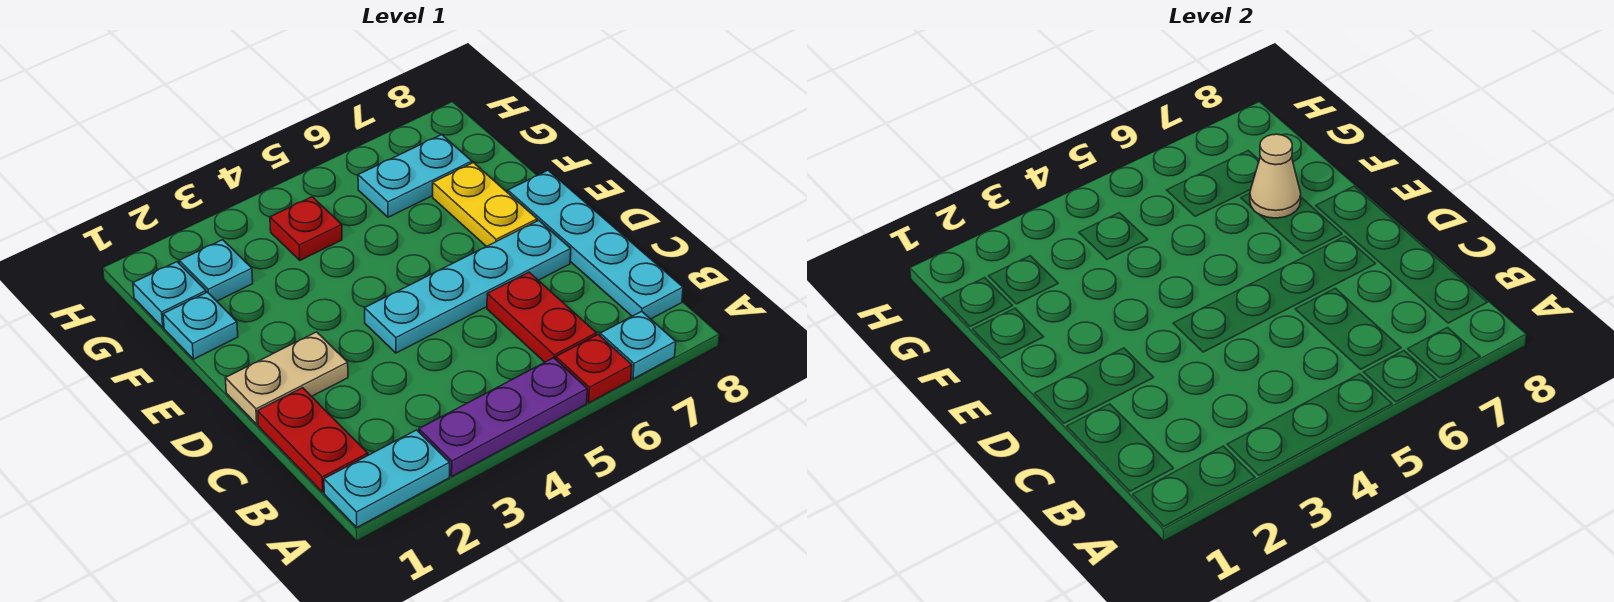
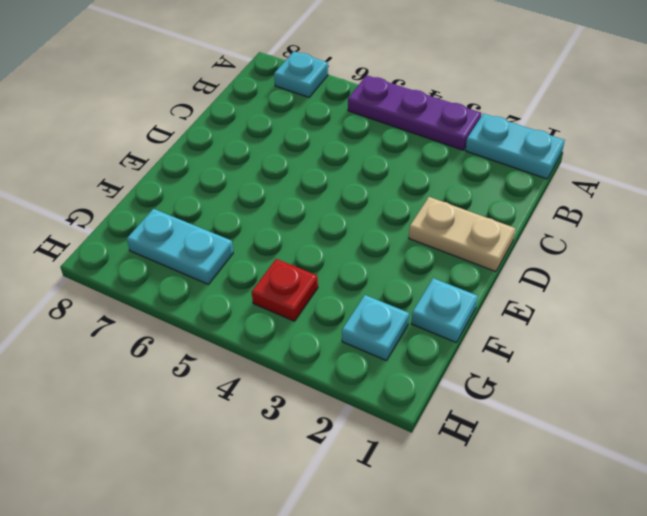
none -> red plate A6 level 1
none -> red plate B1:C1 level 1
none -> red plate B6:C6 level 1

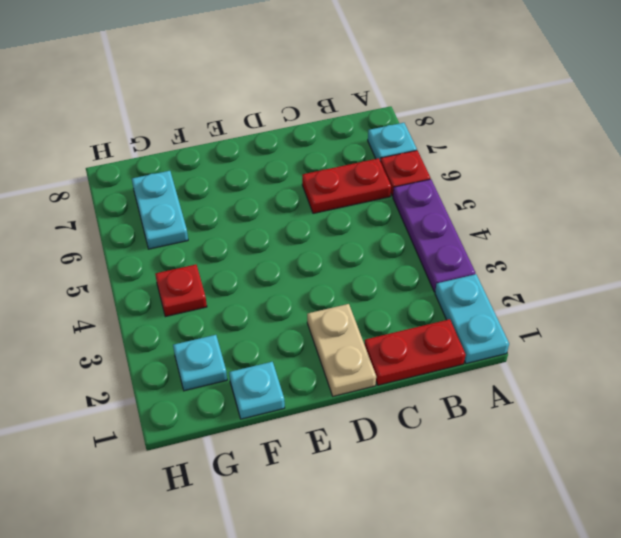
none -> cyan plate B8:E8 level 1
none -> cyan plate D4:D7 level 1
none -> yellow plate E7:F7 level 1

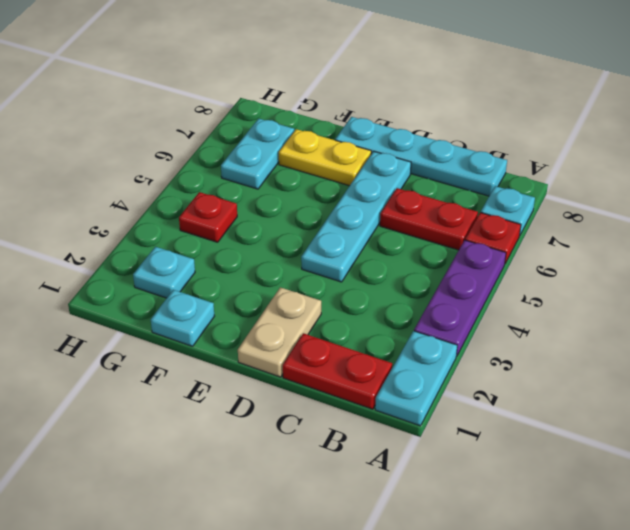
none -> cyan plate G1 level 1
none -> tan cone F7 level 2

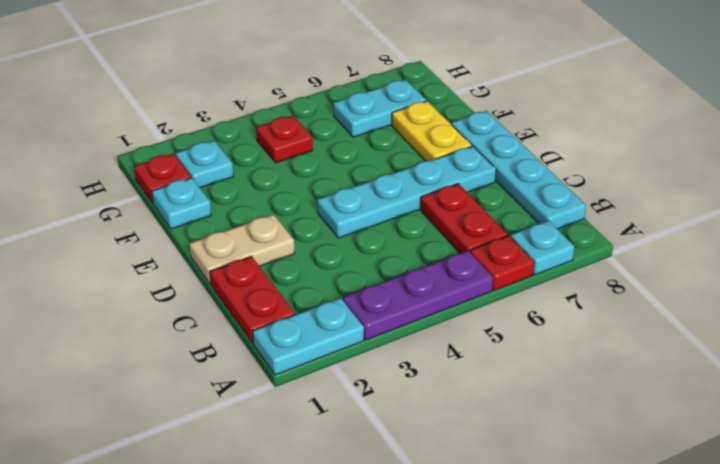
red plate G1 level 1 -> cyan plate G1 level 1
none -> tan cone F7 level 2

